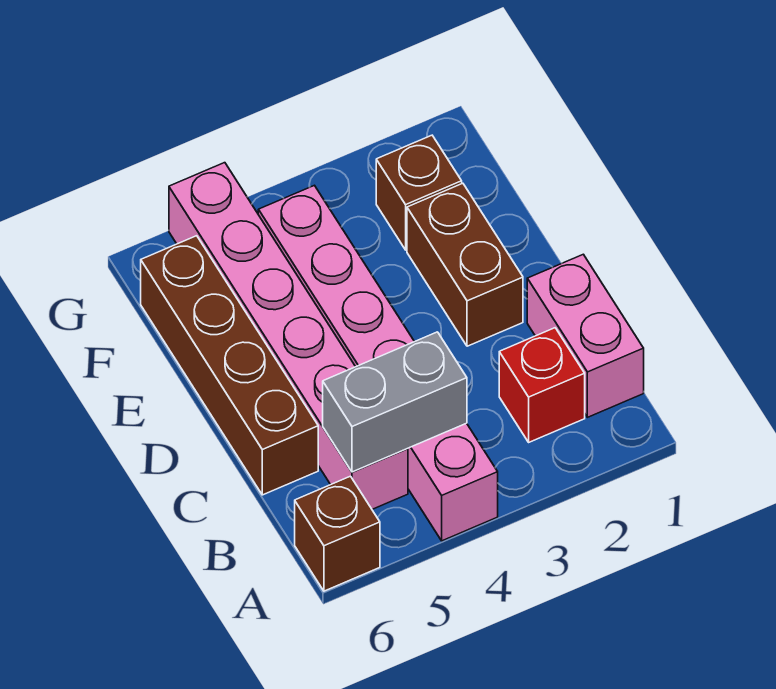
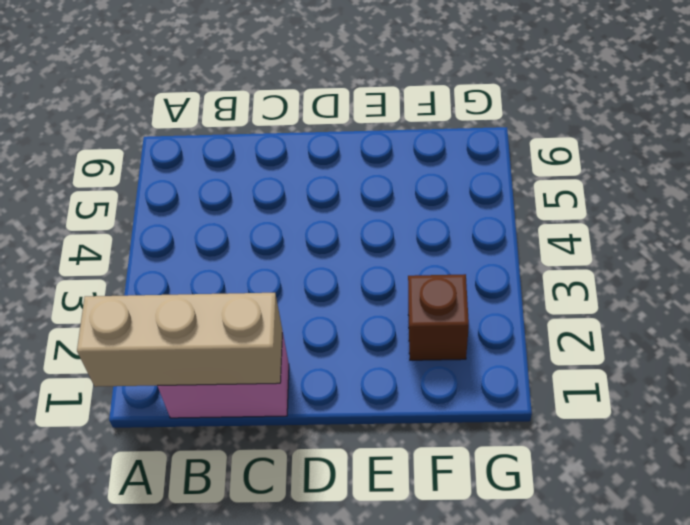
tan brick A1:C1 level 2 -> none
none -> pink brick A4:F4 level 1
none -> brown brick A6 level 1

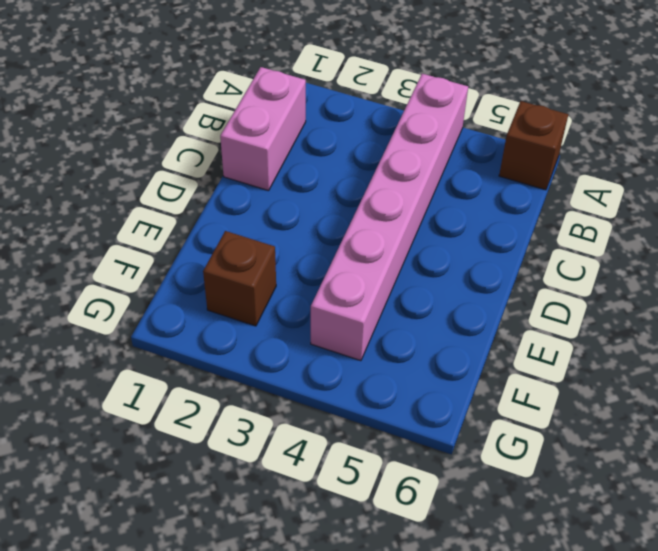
none -> red brick B2 level 1
none -> pink brick B5:G5 level 1

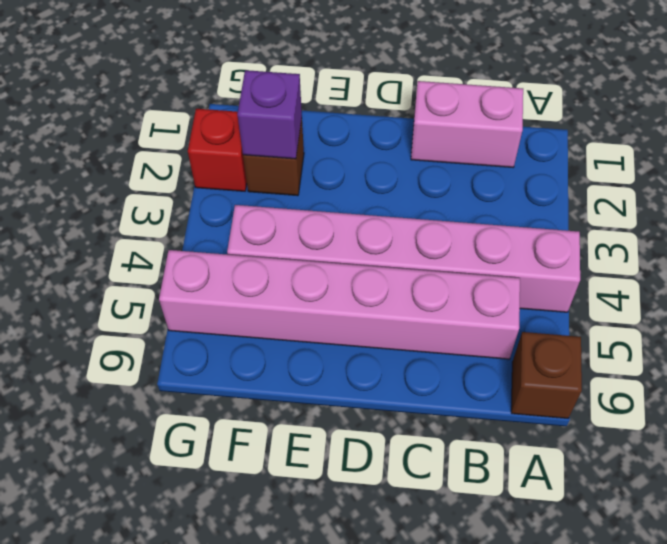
purple brick F2 level 2 -> none
red brick G2 level 1 -> red brick B2 level 1
none -> brown brick C6:F6 level 1
none -> brown brick D2:E2 level 1

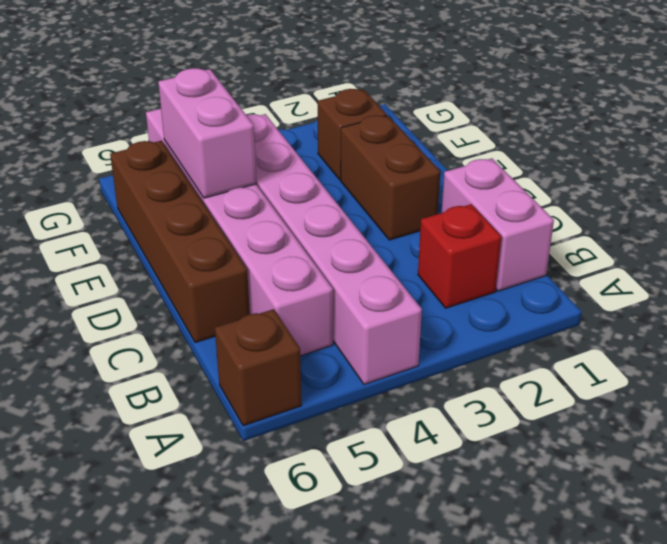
pink brick E5:F5 level 2 -> none
none -> grey brick B4:B5 level 2

